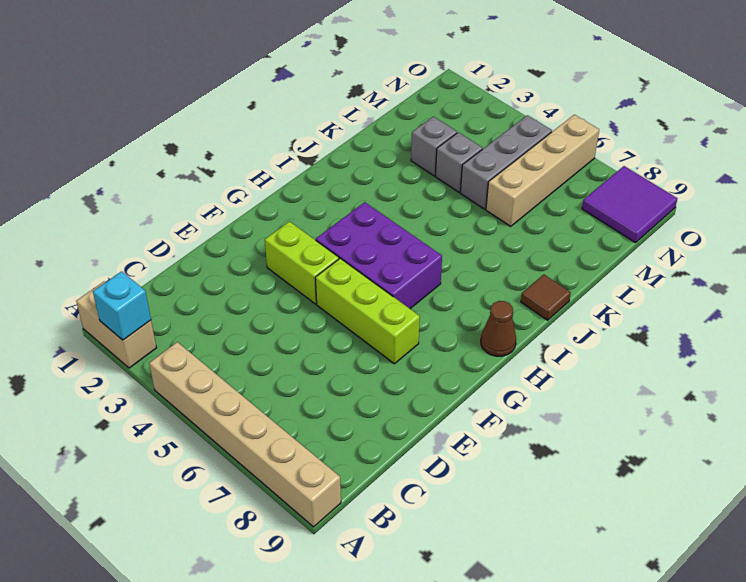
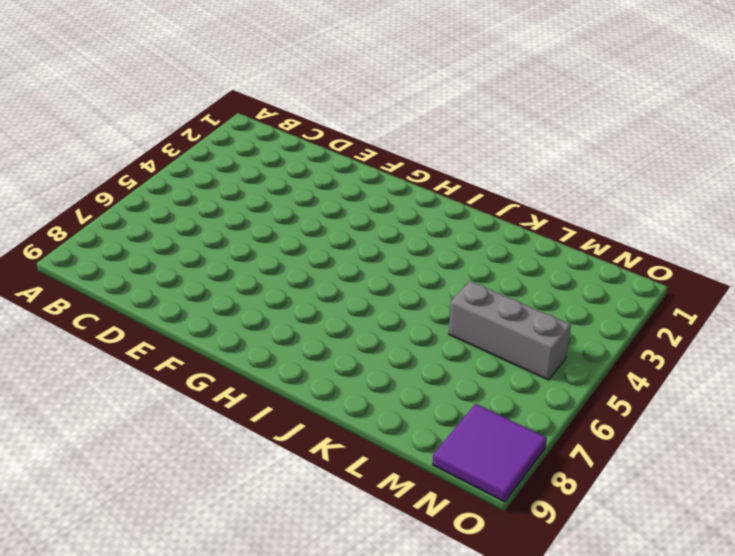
none -> tan brick A1:A2 level 1
none -> tan brick A4:A9 level 1
none -> lime brick F3:F4 level 1

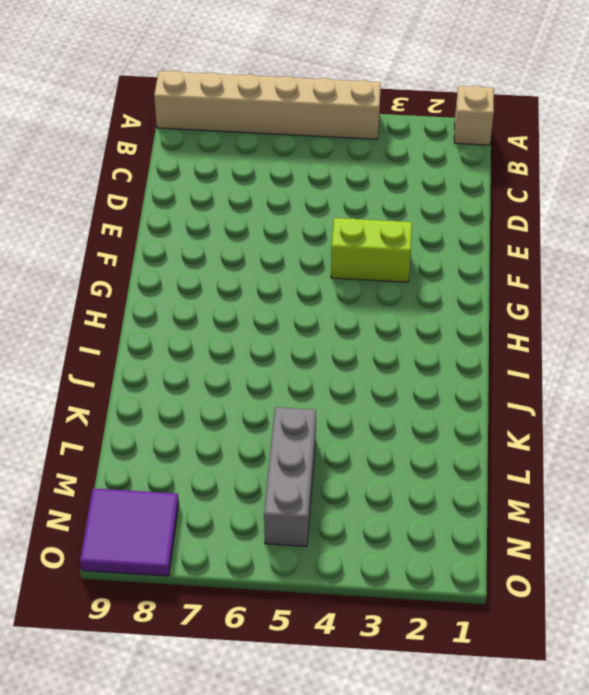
tan brick A1 level 1 -> tan brick A1:A2 level 1
none -> lime brick F5:F7 level 1
none -> purple brick G4:H6 level 1
none -> brown cone H9 level 1

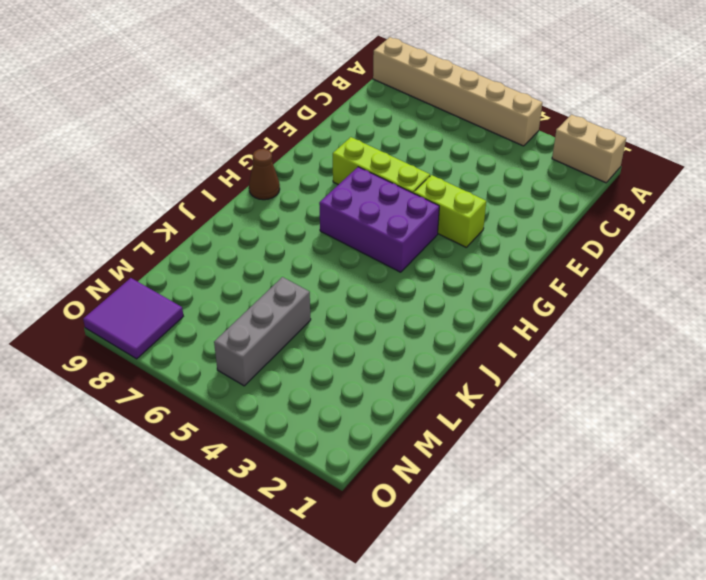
none -> brown tile J9 level 1
none -> grey brick L3 level 1
none -> grey brick L4 level 1

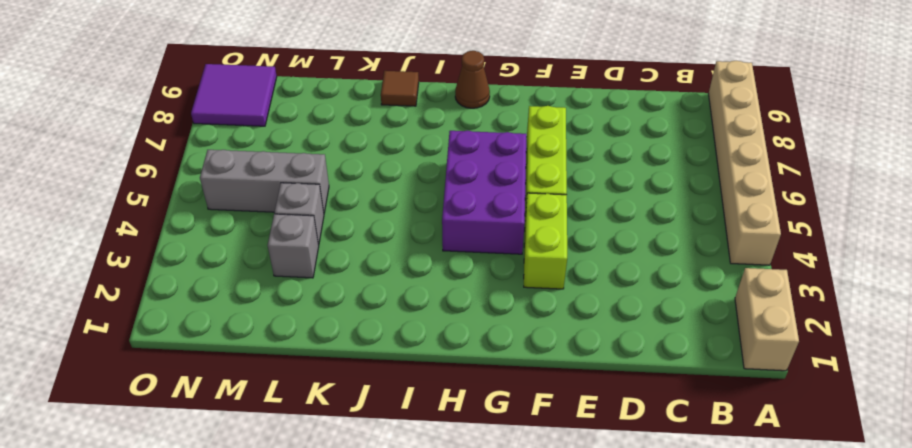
none -> tan brick L6:O6 level 1
none -> cyan brick A2 level 2

